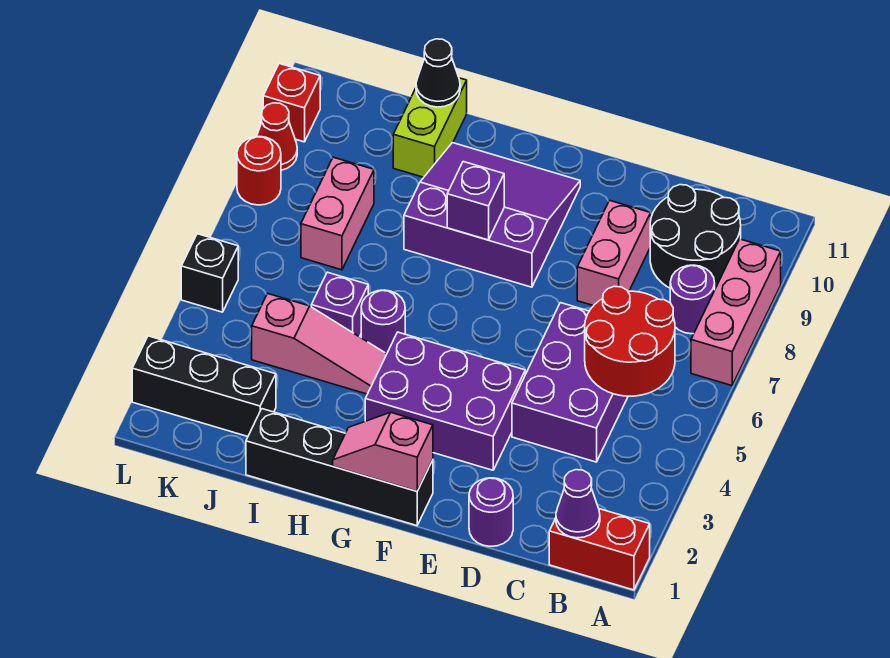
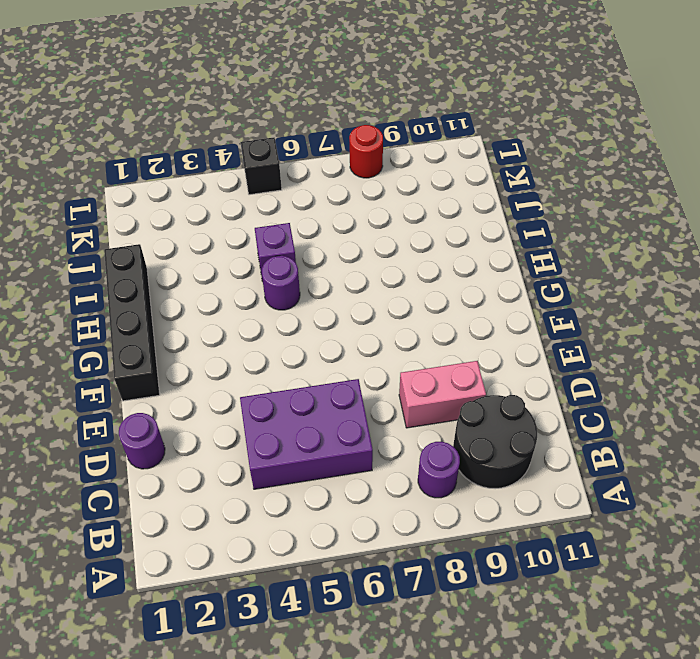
none -> red brick A1:B1 level 1
none -> pink brick A7:A9 level 1
none -> purple brick E3:G4 level 1

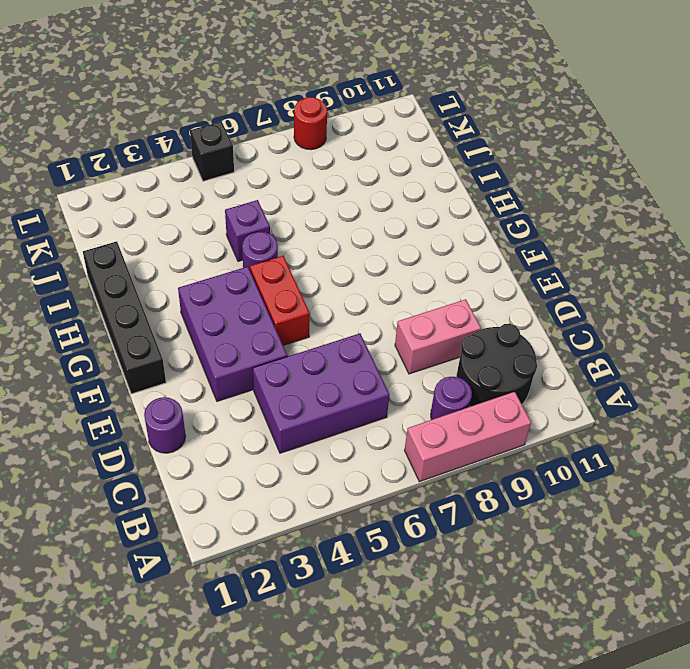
red brick F5:G5 level 1 -> red brick A1:B1 level 1
none -> purple slope F8:H10 level 1 top 8
none -> pink slope H4:J4 level 1 top J
none -> lime brick I10:I11 level 1

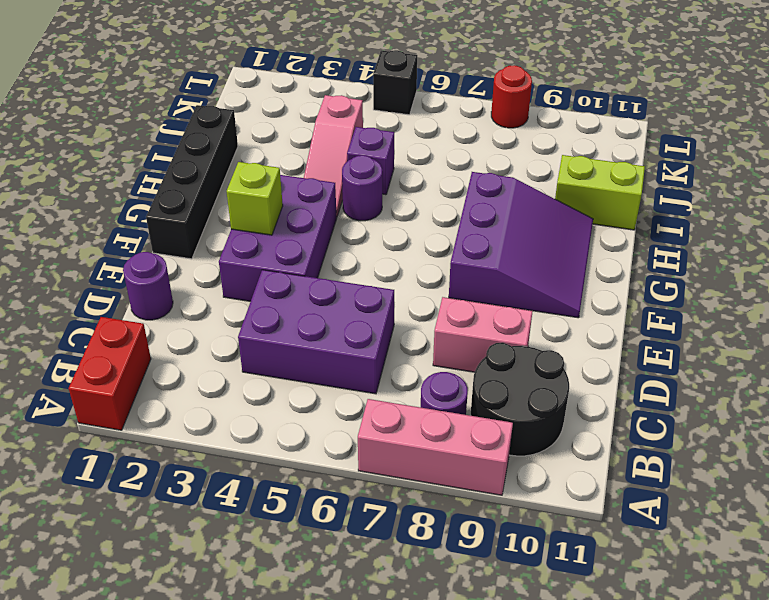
lime brick F3 level 2 -> none
none -> black brick J2:L2 level 1
none -> pink brick J7:J8 level 1
none -> red cone L9 level 1

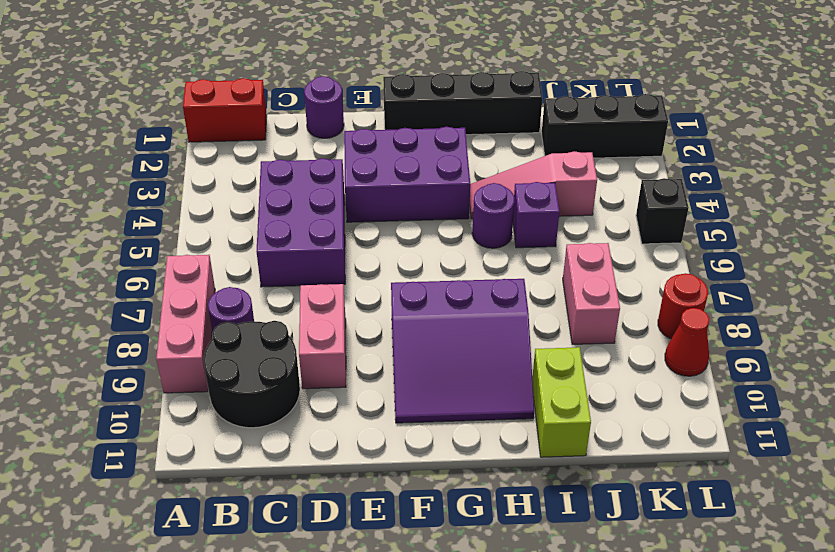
none -> red brick L10 level 1
none -> purple cone B1 level 2
none -> red round brick B5:C6 level 2

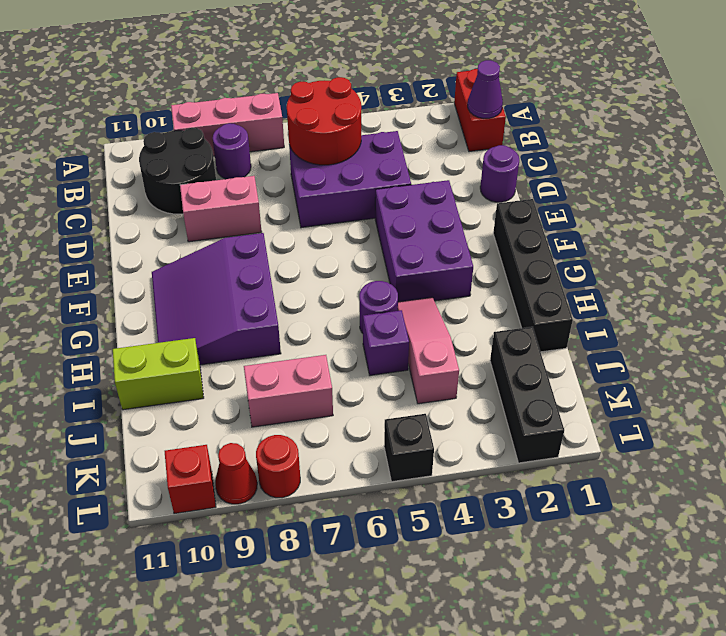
none -> pink slope F1:G1 level 2 top F
none -> purple brick G8 level 2
none -> black cone I11 level 2

